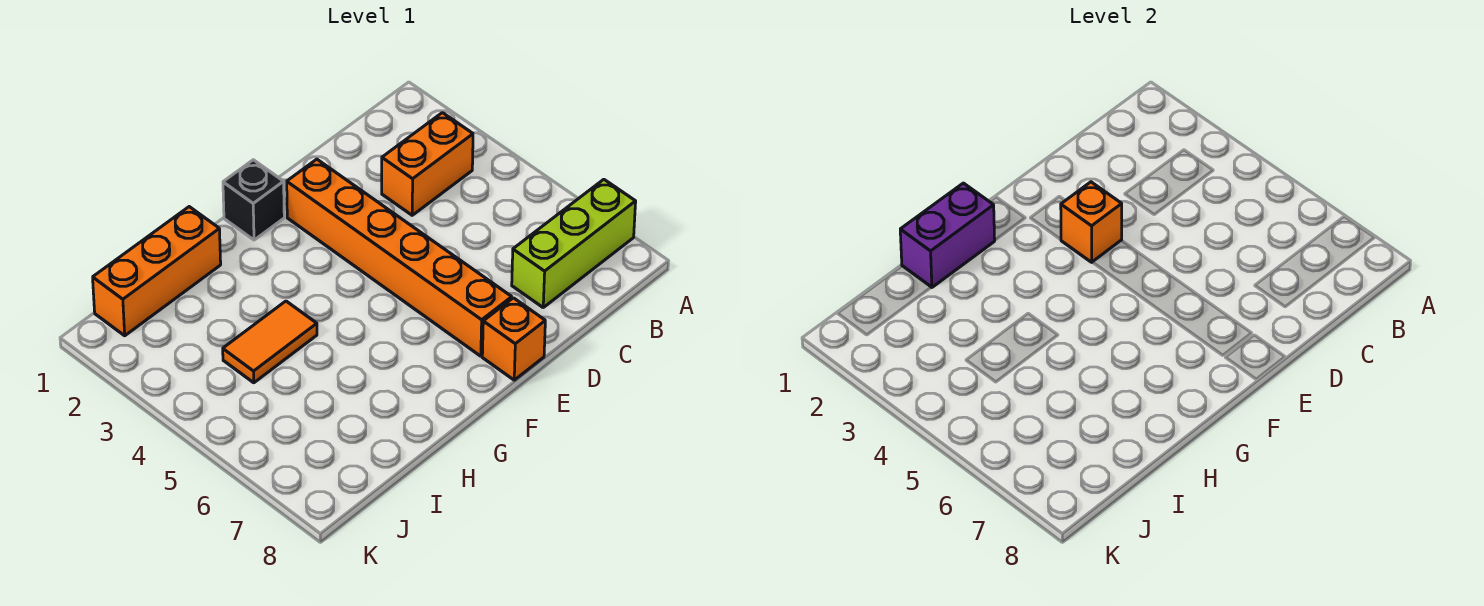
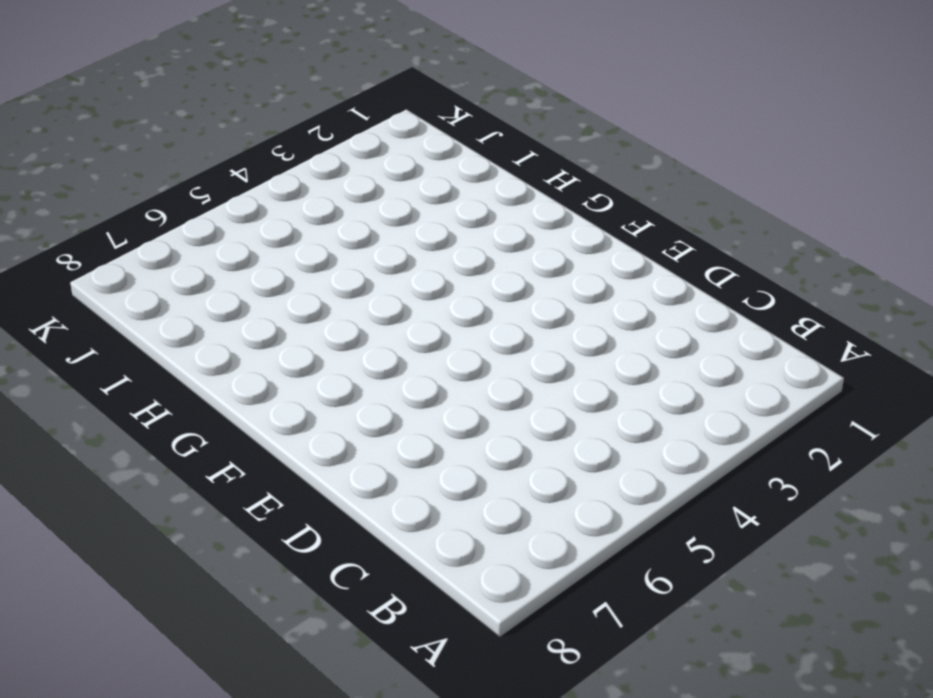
none -> lime brick A7:C7 level 1
none -> orange brick B3:C3 level 1

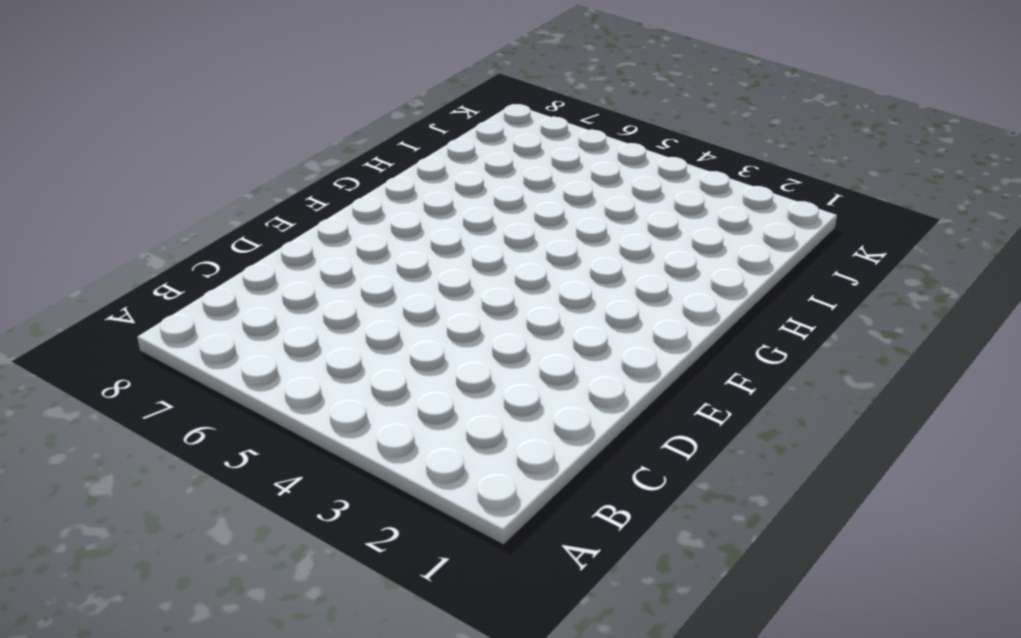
none -> lime brick A7:C7 level 1
none -> orange brick B3:C3 level 1

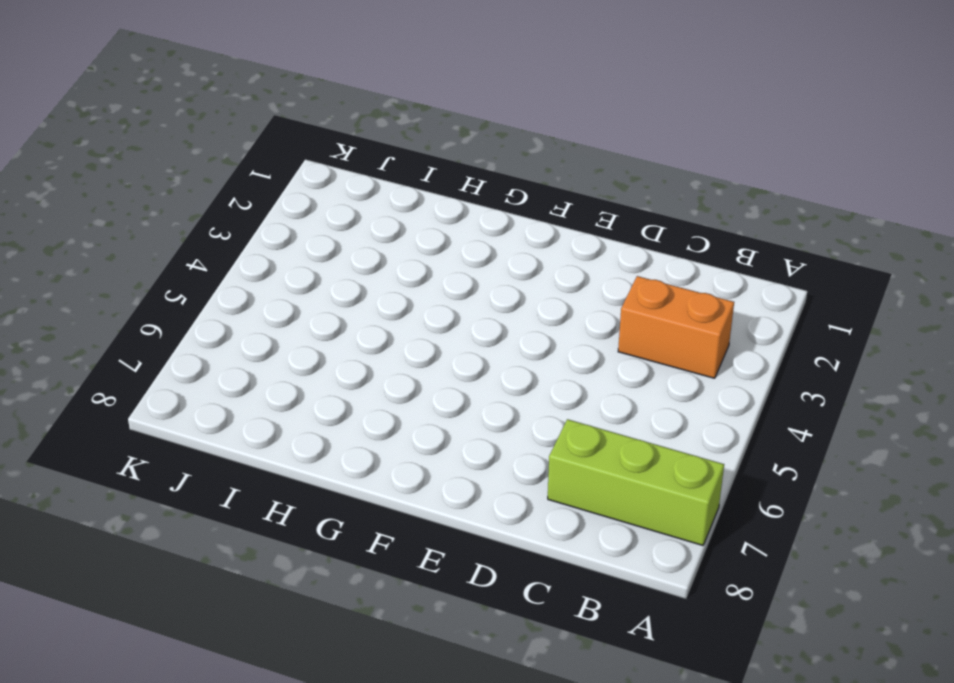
none -> orange brick E2:E7 level 1
none -> orange brick E8 level 1

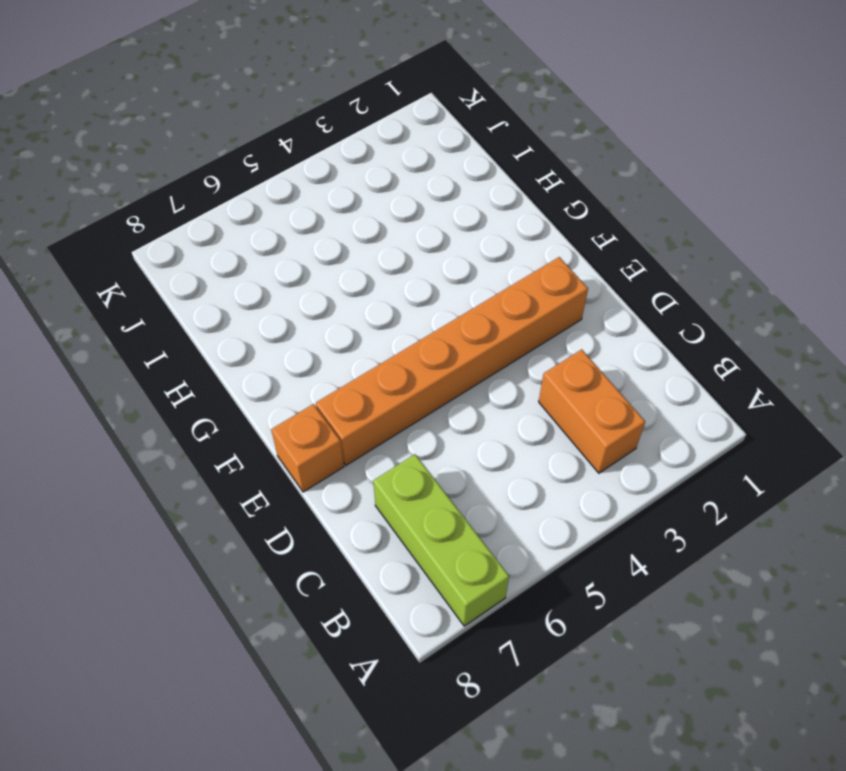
none -> black brick F1 level 1
none -> orange brick H1:J1 level 1

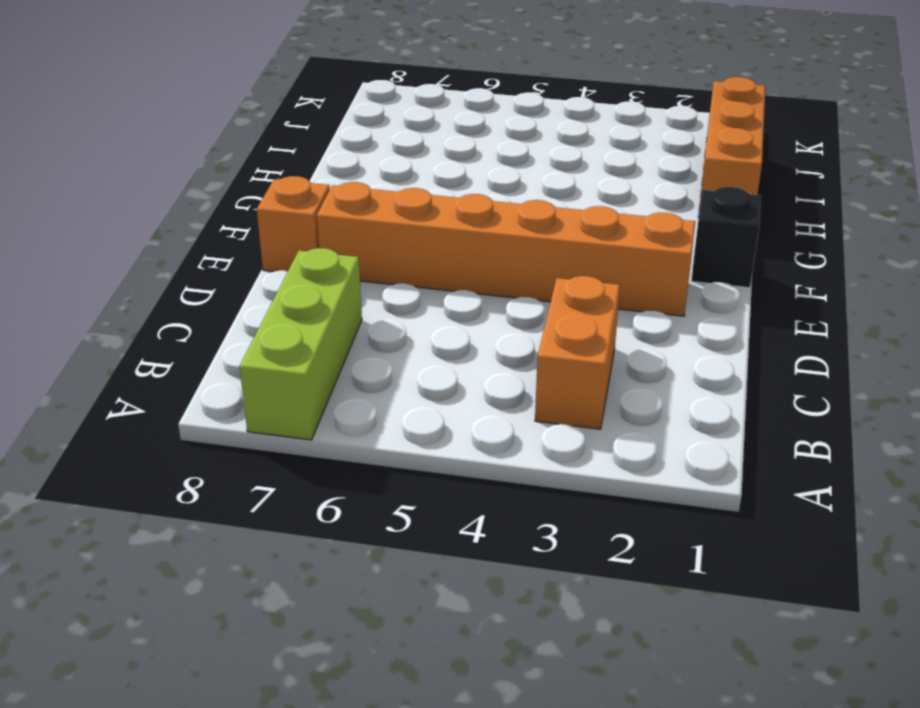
none -> orange tile H4:I4 level 1
none -> orange brick E3 level 2

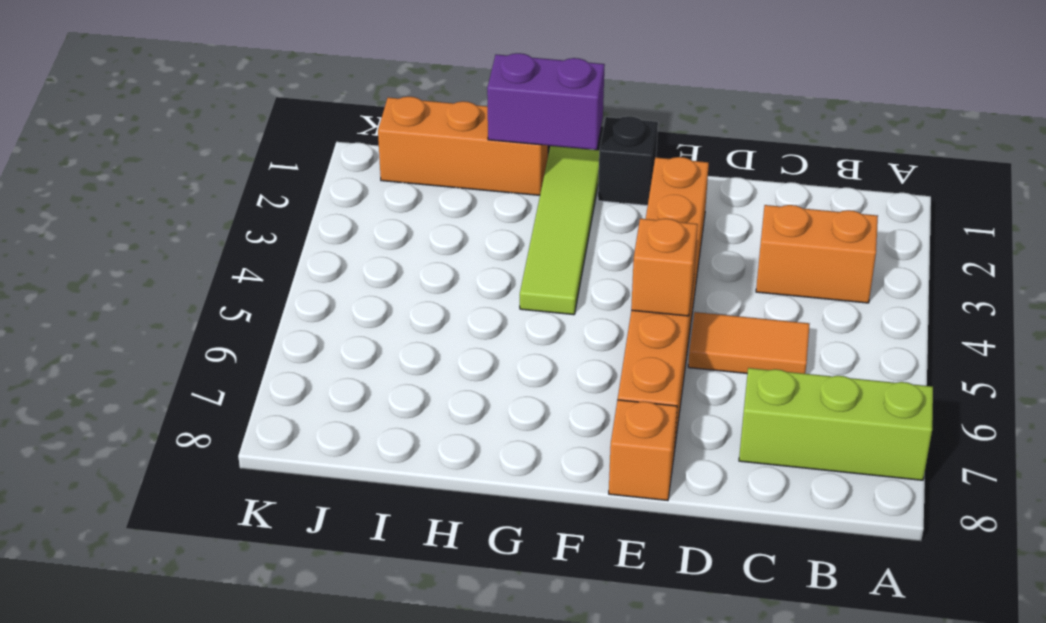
orange tile C5:D5 level 1 -> orange tile H4:I4 level 1
orange brick E5 level 2 -> orange brick E3 level 2
lime tile G1:G4 level 1 -> none

